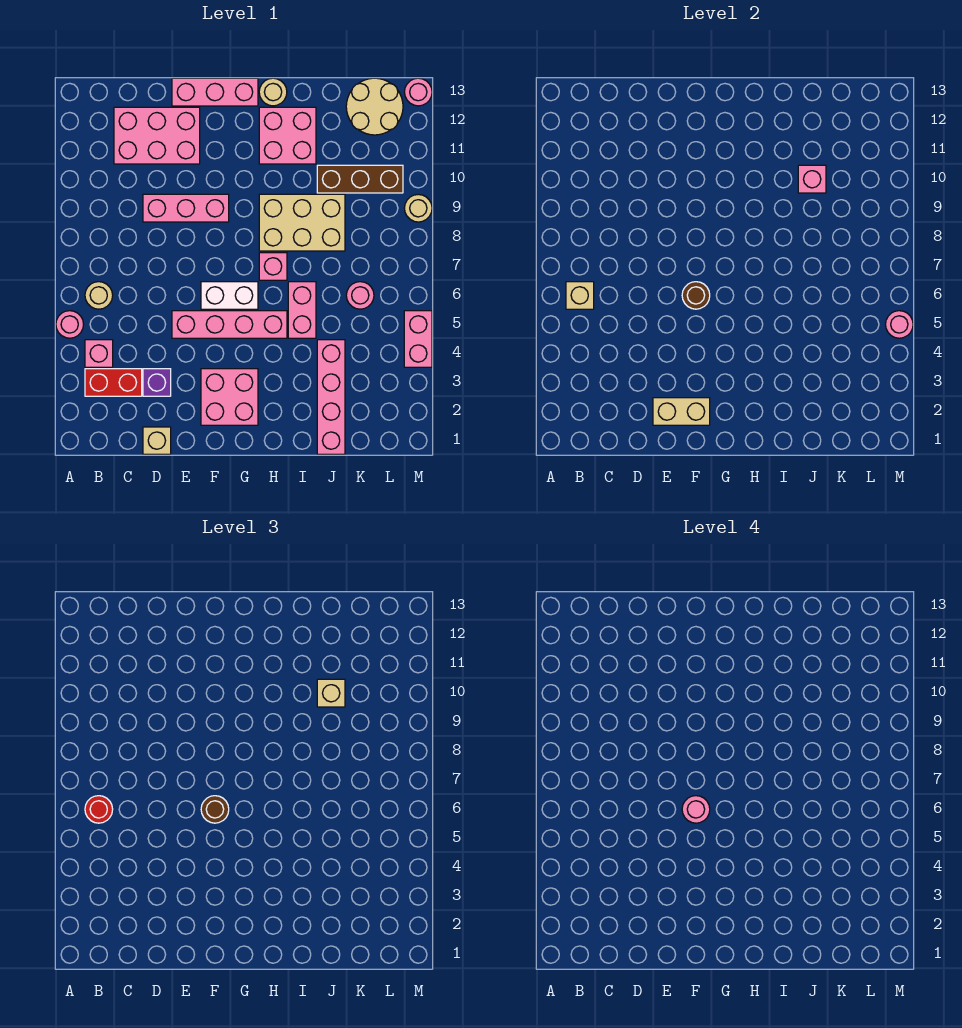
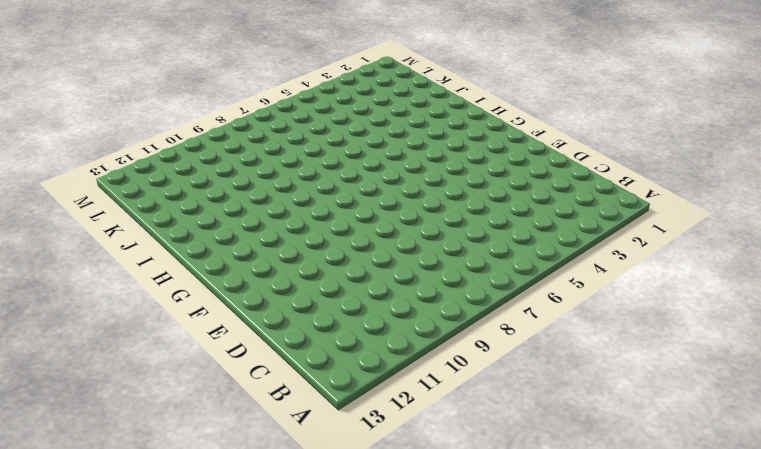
none -> pink round brick A5 level 1
none -> red brick B3:C3 level 1
none -> pink brick B4 level 1
none -> tan round brick B6 level 1

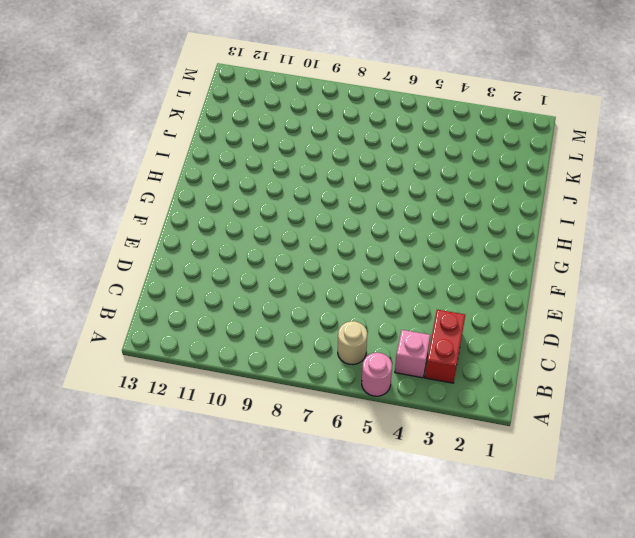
none -> pink brick C11:E12 level 1
none -> tan brick D1 level 1
none -> purple brick D3 level 1
none -> pink brick D9:F9 level 1

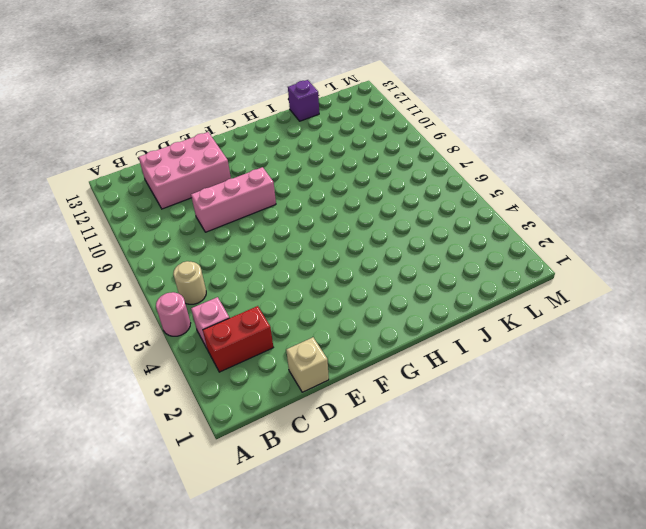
purple brick J13 level 1 -> purple brick D3 level 1
none -> pink brick E5:H5 level 1
none -> pink brick E13:G13 level 1
none -> pink brick F2:G3 level 1
none -> white brick F6:G6 level 1

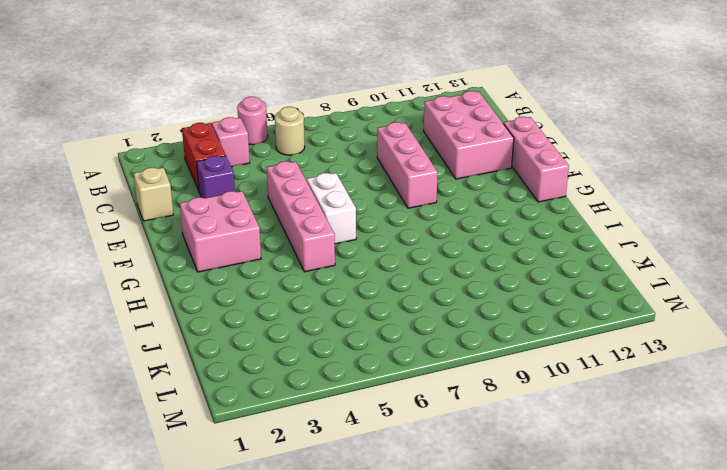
none -> pink brick H7 level 1
none -> tan brick H8:J9 level 1
none -> pink brick H11:I12 level 1
none -> tan round brick H13 level 1

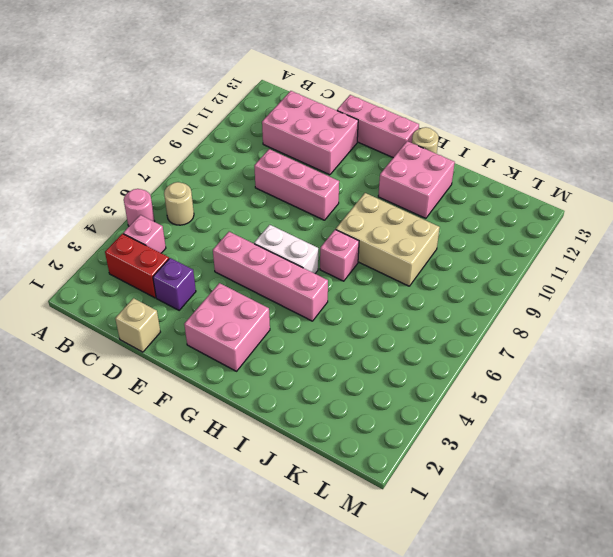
none -> pink brick I5:I6 level 1
none -> pink brick J1:J4 level 1
none -> brown brick J10:L10 level 1
none -> pink round brick K6 level 1

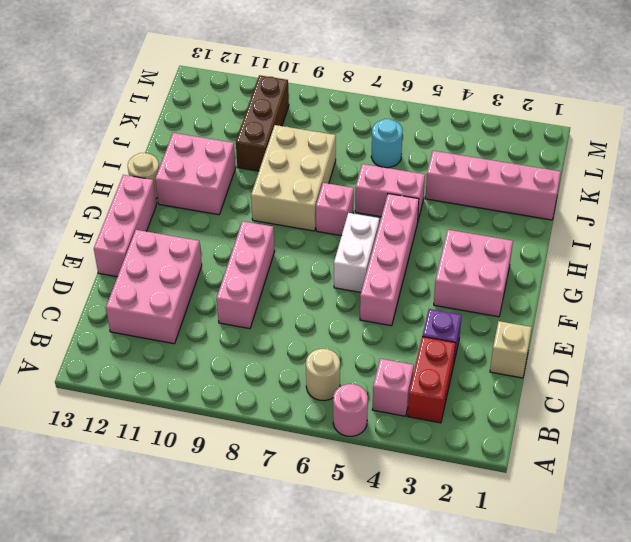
cyan round brick K6 level 1 -> pink round brick K6 level 1
none -> tan round brick K12:L13 level 1
none -> pink brick M4:M5 level 1
none -> tan round brick M9 level 1
none -> pink round brick M13 level 1

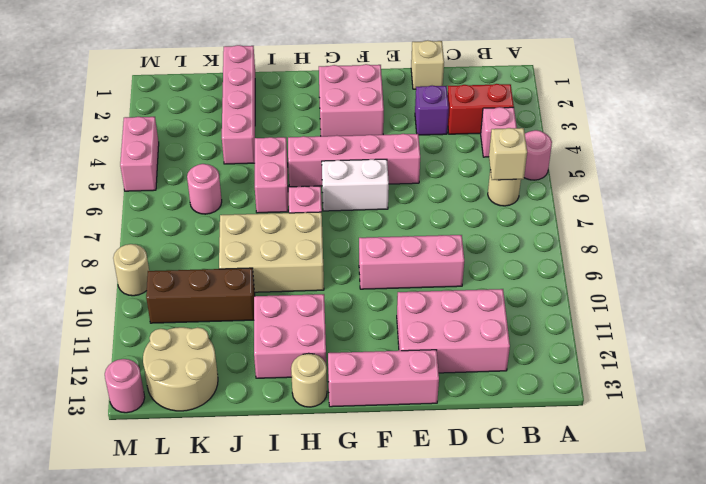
none -> tan brick E2:F2 level 2
none -> brown round brick F6 level 2
none -> pink brick J10 level 2
none -> pink round brick M5 level 2

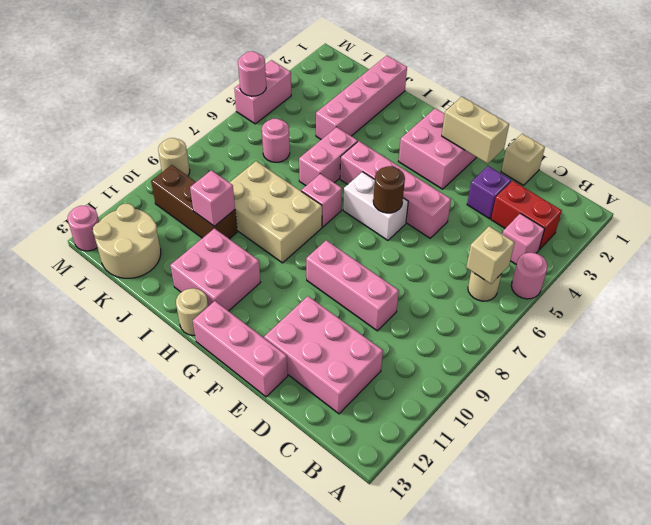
none -> red round brick B6 level 3
none -> brown round brick F6 level 3
none -> tan brick J10 level 3
none -> pink round brick F6 level 4

